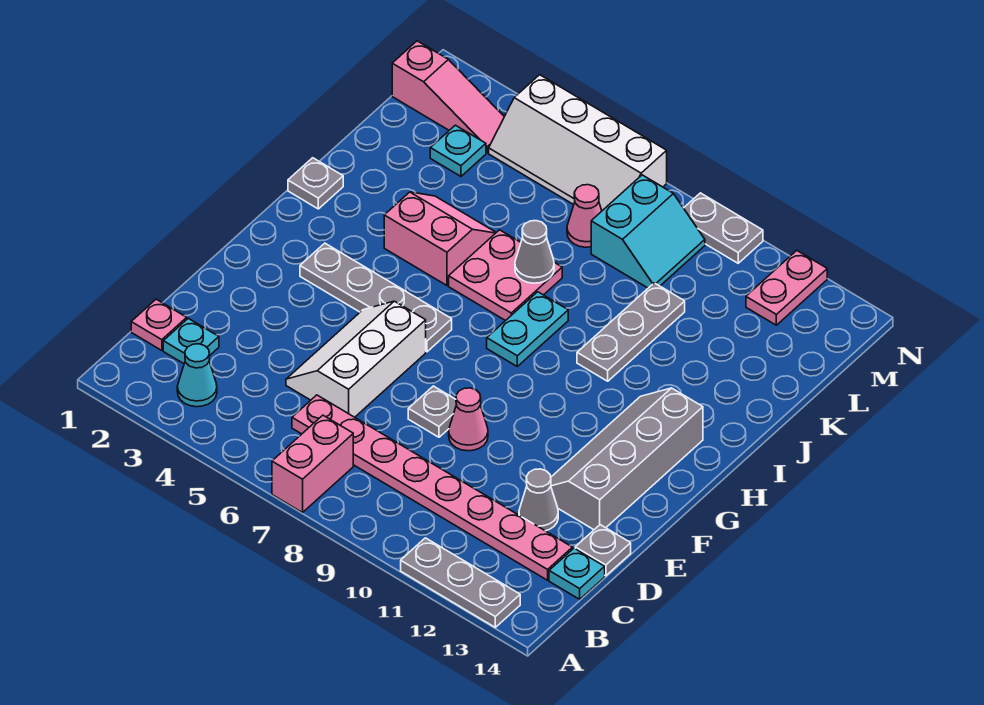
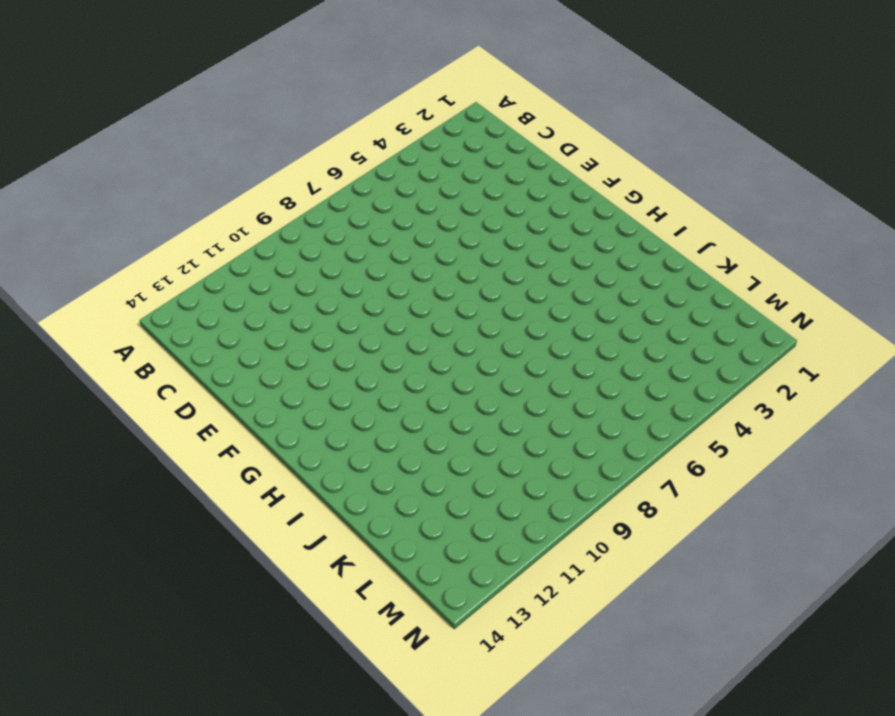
none -> pink brick A7:B7 level 1
none -> grey plate A11:A13 level 1
none -> cyan cone B3 level 1

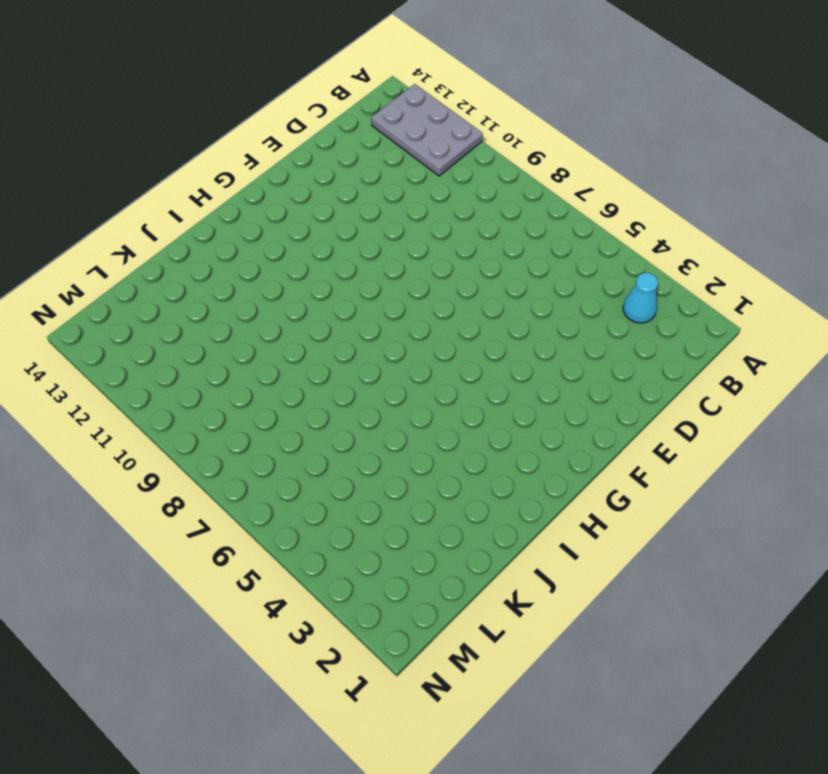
grey plate A11:B13 level 1 -> grey plate A11:A13 level 1
none -> pink brick A7:B7 level 1
none -> pink plate C1 level 1
none -> cyan plate C2 level 1

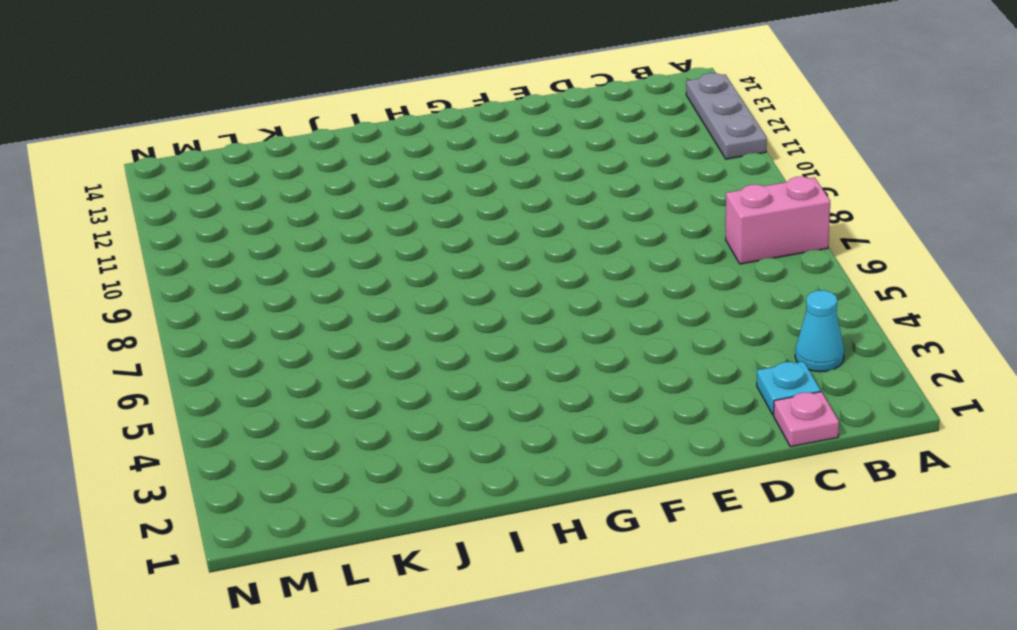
none -> pink plate C6:C13 level 1
none -> cyan plate C14 level 1
none -> white slope D5:F6 level 1 top 6

